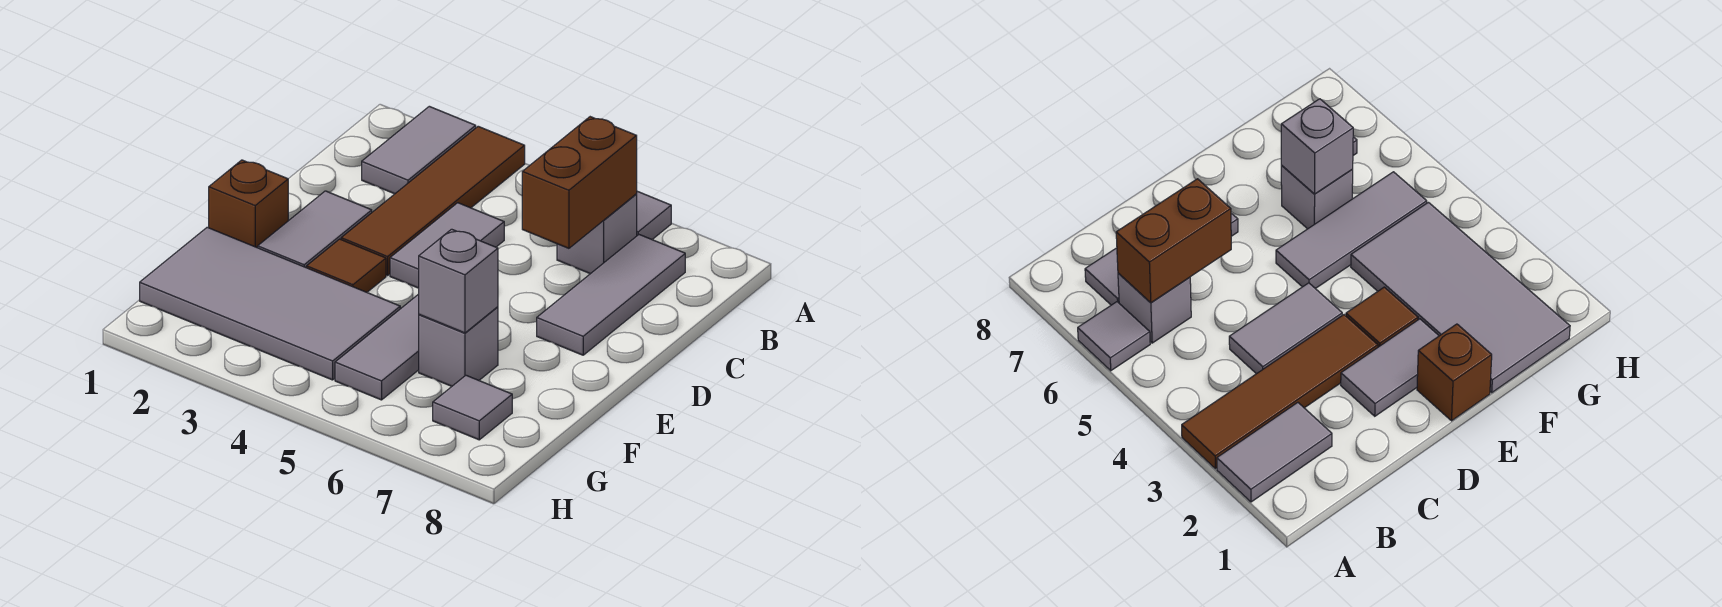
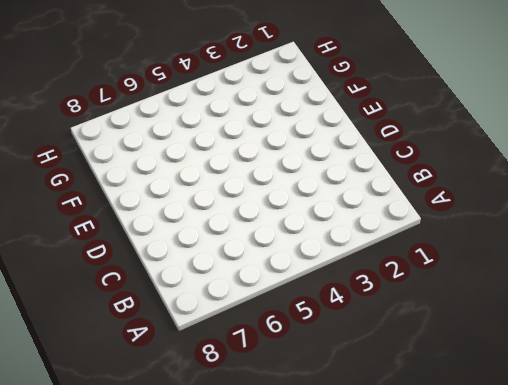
none -> grey tile A2:B2 level 1
none -> brown tile A3:D3 level 1
none -> grey tile A6 level 1

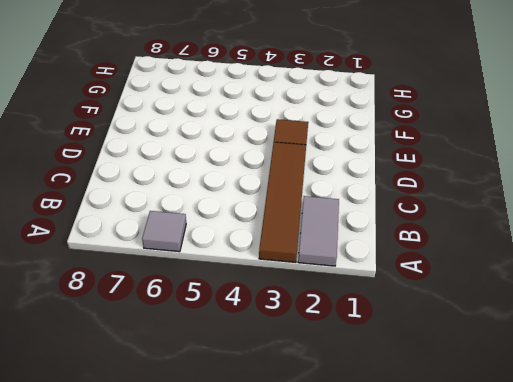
none -> grey brick B6 level 1
none -> grey tile B7:D7 level 1
none -> grey tile C4:D4 level 1

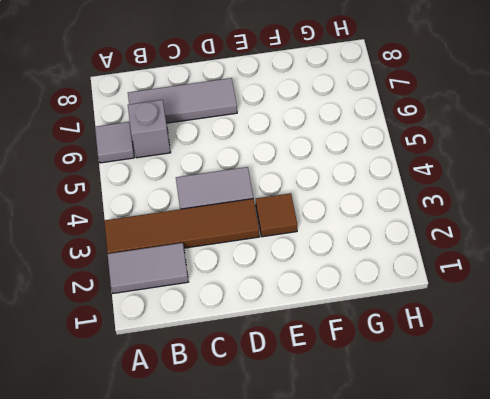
none -> grey tile D2:E2 level 1
none -> brown brick E1 level 1
none -> grey tile E5:G5 level 1

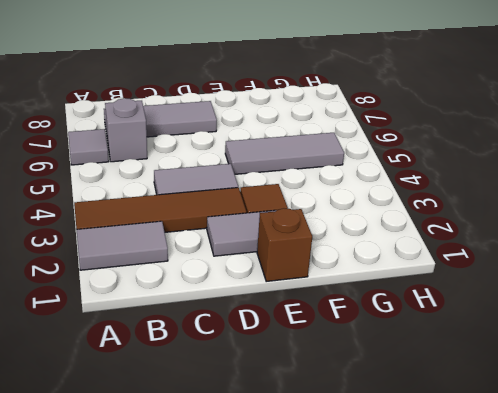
none -> grey tile F1:G4 level 1
none -> grey brick F6 level 1
none -> grey tile G7 level 1

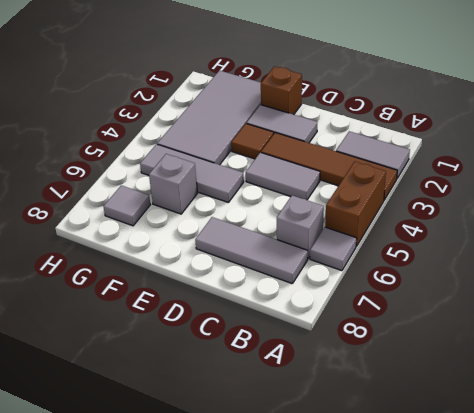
brown brick A4:A5 level 1 -> brown brick B6:C6 level 2
none -> grey brick F6 level 2

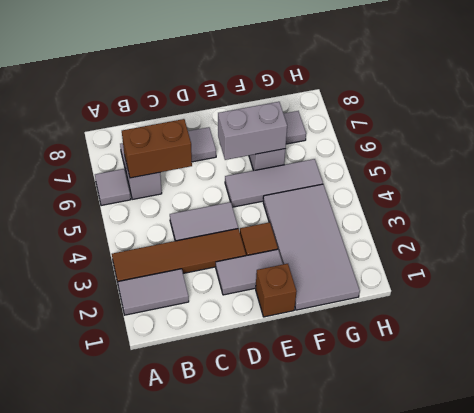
grey brick E6:F6 level 2 -> grey brick F6 level 2

